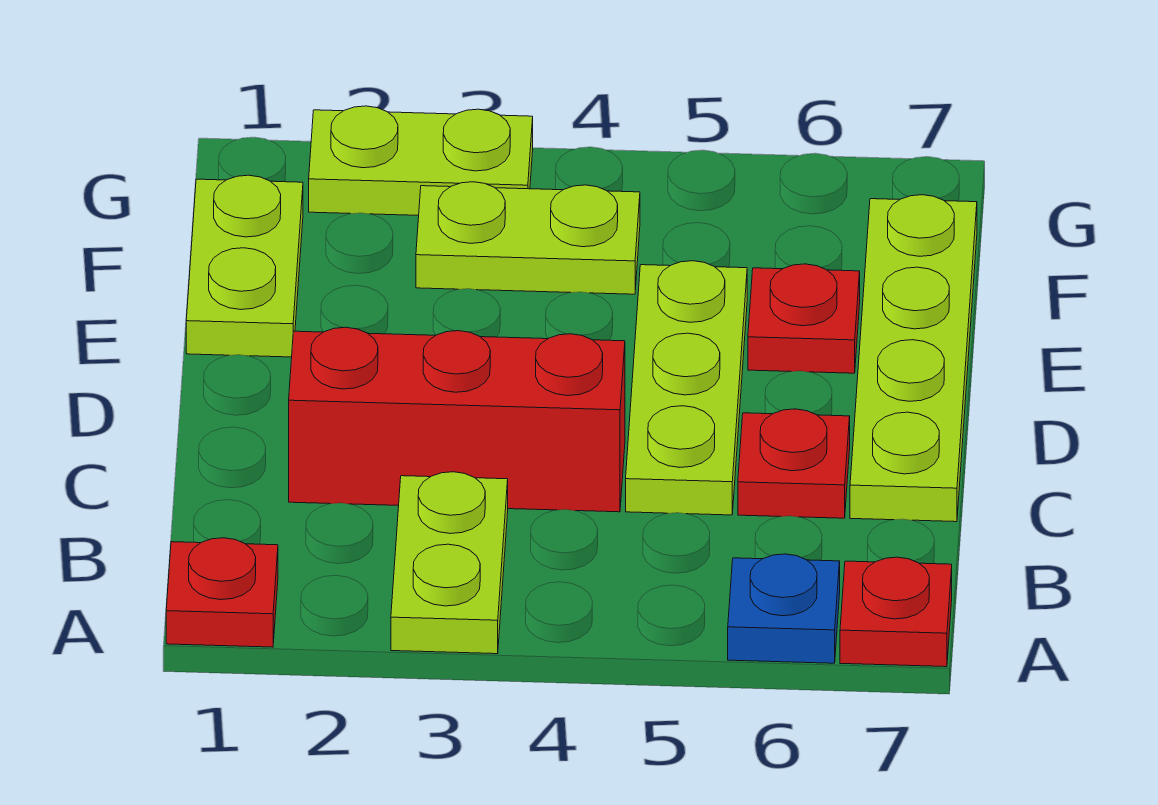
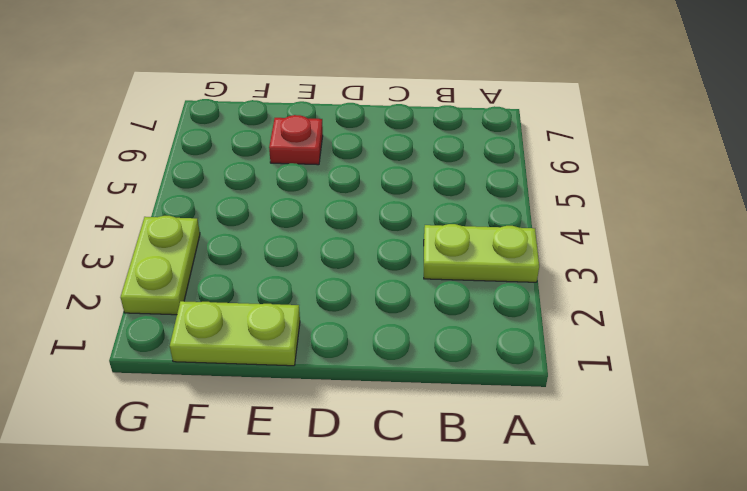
none -> red plate A1 level 1
none -> blue plate A6 level 1
none -> red plate A7 level 1

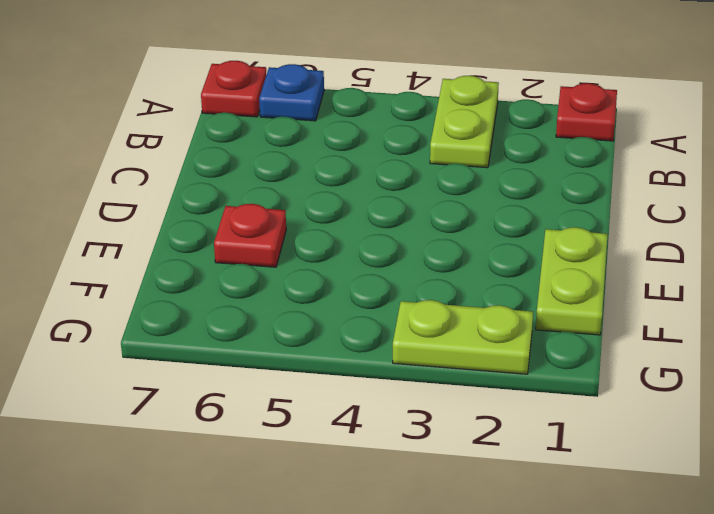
none -> red brick C2:C4 level 1
none -> lime plate C5:E5 level 1
none -> red plate C6 level 1

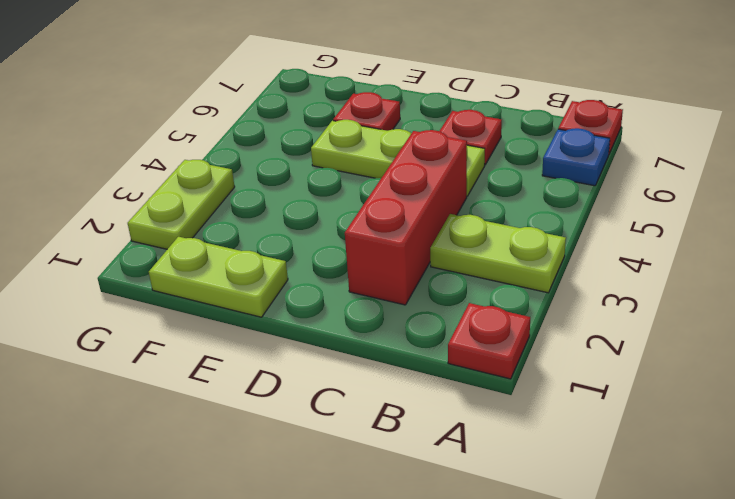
none -> lime plate C7:F7 level 1
none -> lime plate F3:F4 level 1

